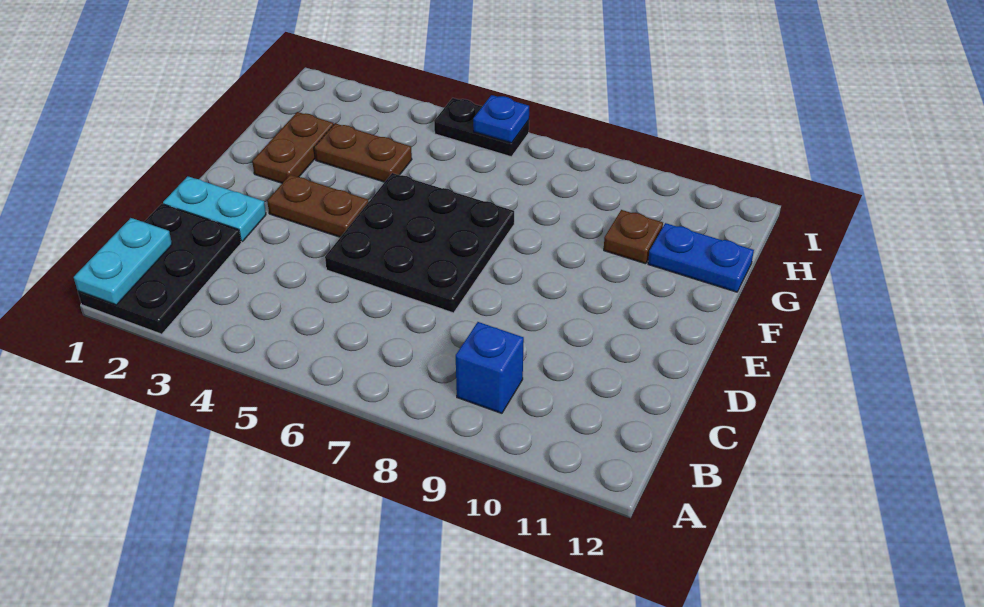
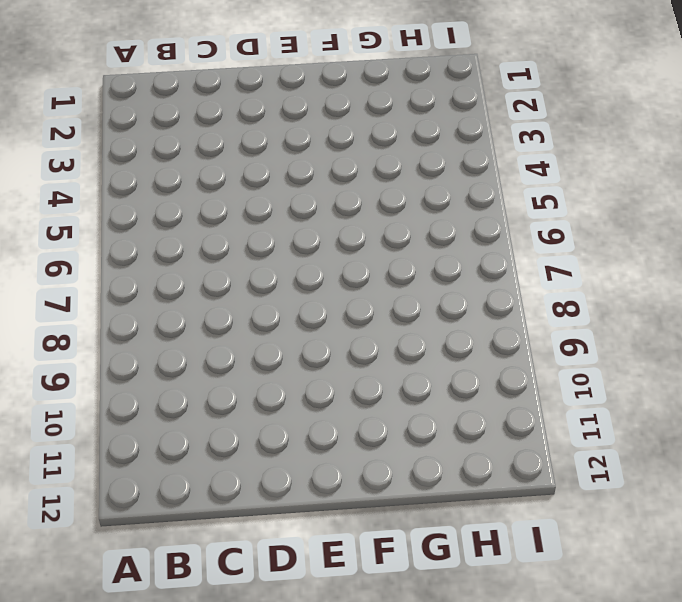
none -> black plate A1:C2 level 1
none -> blue brick B9 level 1
none -> cyan plate D1:D2 level 1

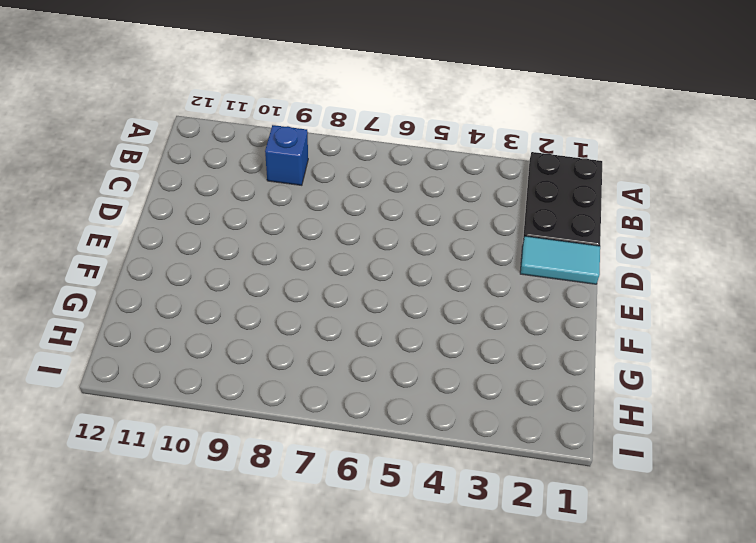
cyan tile D1:D2 level 1 -> cyan plate D1:D2 level 1
none -> black plate D5:F7 level 1
none -> brown plate E3:E4 level 1
none -> brown plate F2:G2 level 1

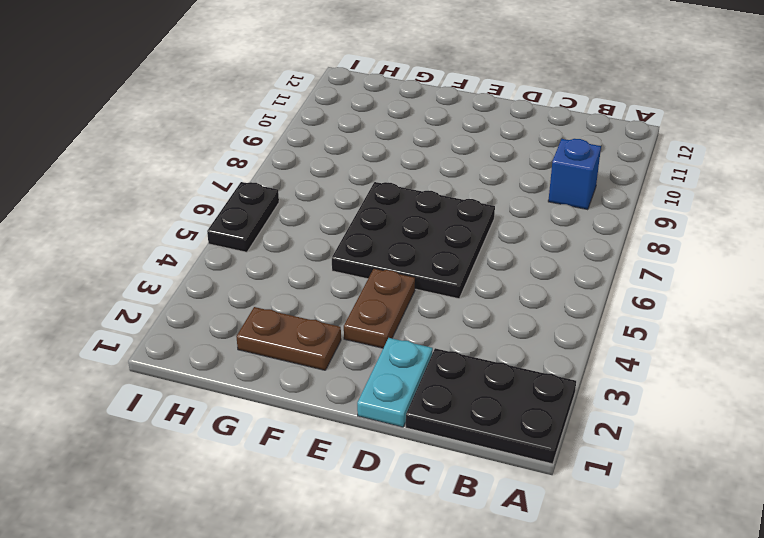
none -> brown plate G3:G4 level 1
none -> brown plate G10 level 1
none -> blue plate G11:G12 level 1

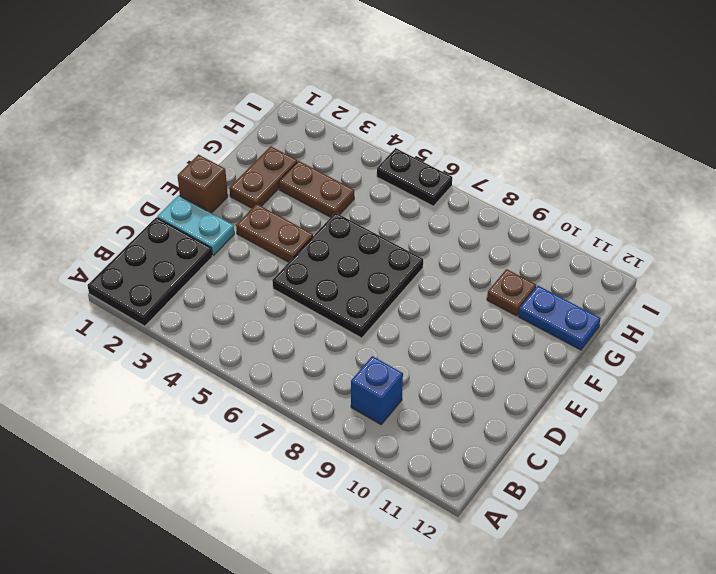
brown brick E1 level 1 -> none
none -> cyan plate A1:B1 level 2
none -> blue plate I6 level 2

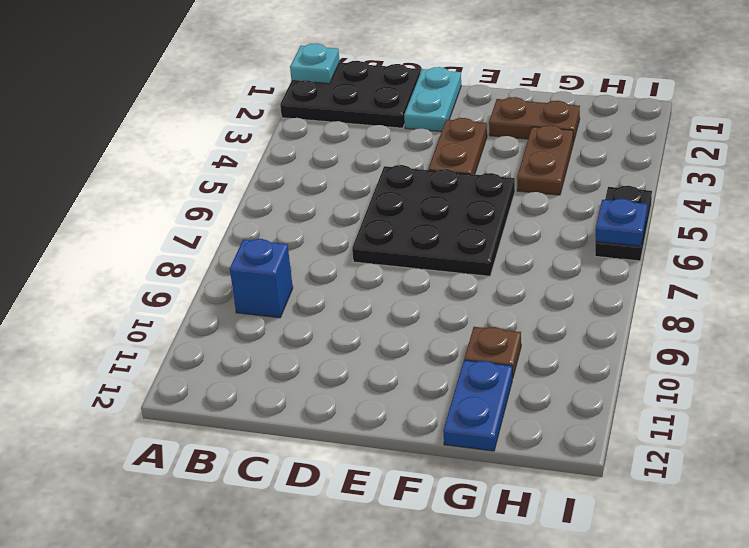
cyan plate A1 level 2 -> cyan plate A1:B1 level 2

